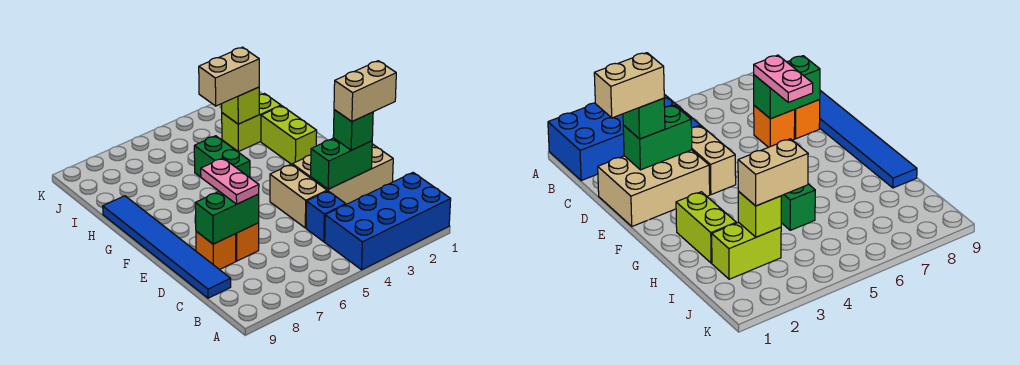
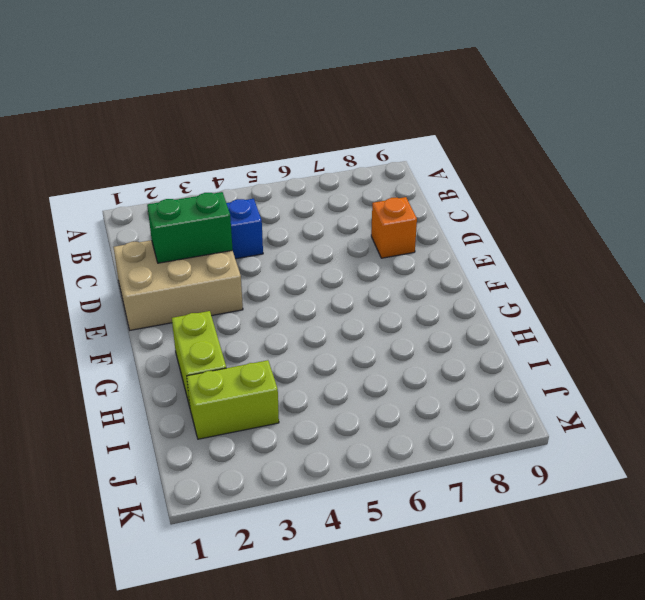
none -> blue brick A1:B4 level 1
none -> blue tile C9:H9 level 1
none -> tan brick D4:E4 level 1

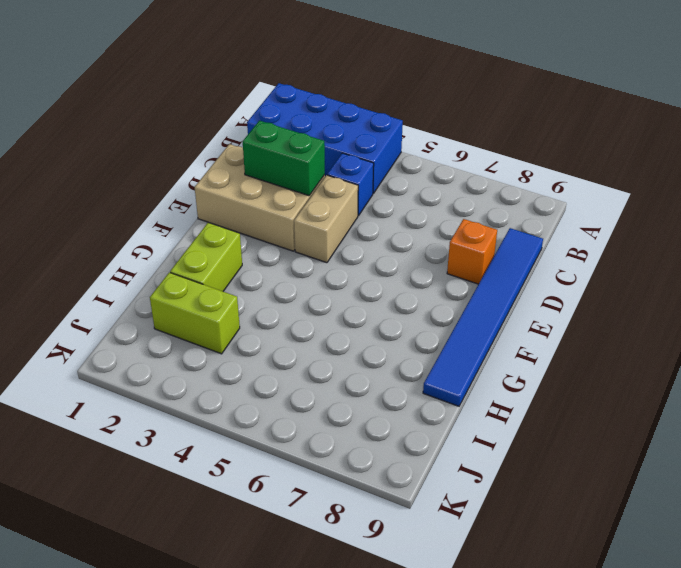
none -> orange brick D7 level 1
none -> green brick G5:H5 level 1
none -> green brick D7:D8 level 2

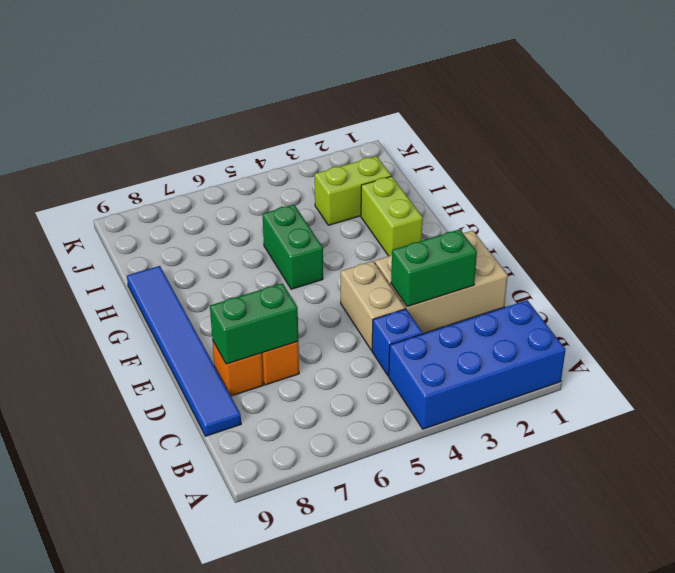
none -> lime brick I3 level 2
none -> green brick D2 level 3
none -> pink plate D7:E7 level 3

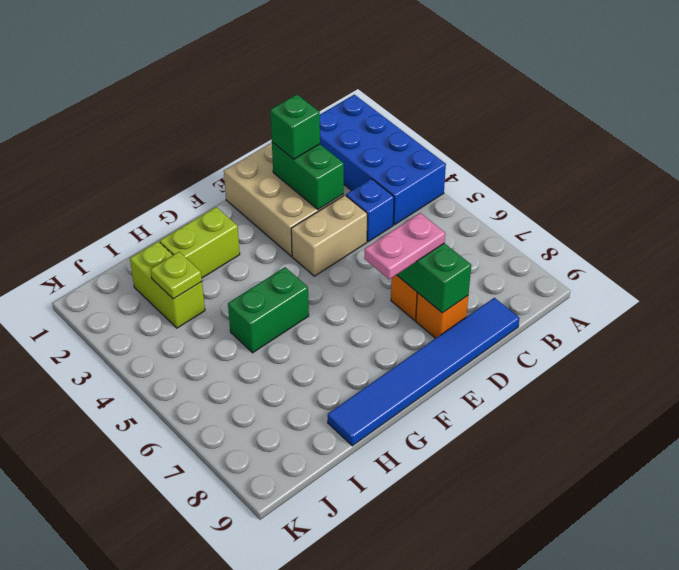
lime plate I3 level 2 -> lime brick I3 level 2
none -> tan brick I3:I4 level 3
none -> tan brick D1:D2 level 4

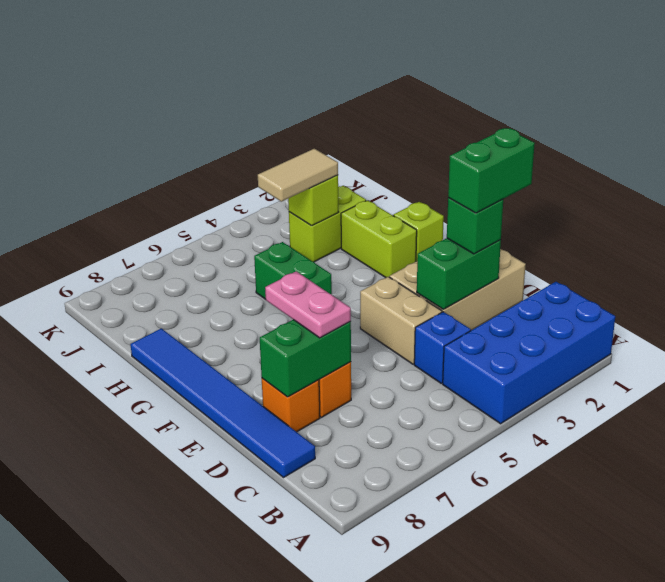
green brick D1:D2 level 4 -> tan brick D1:D2 level 4
lime brick G1 level 1 -> none
tan tile I3:I4 level 3 -> tan brick I3:I4 level 3

